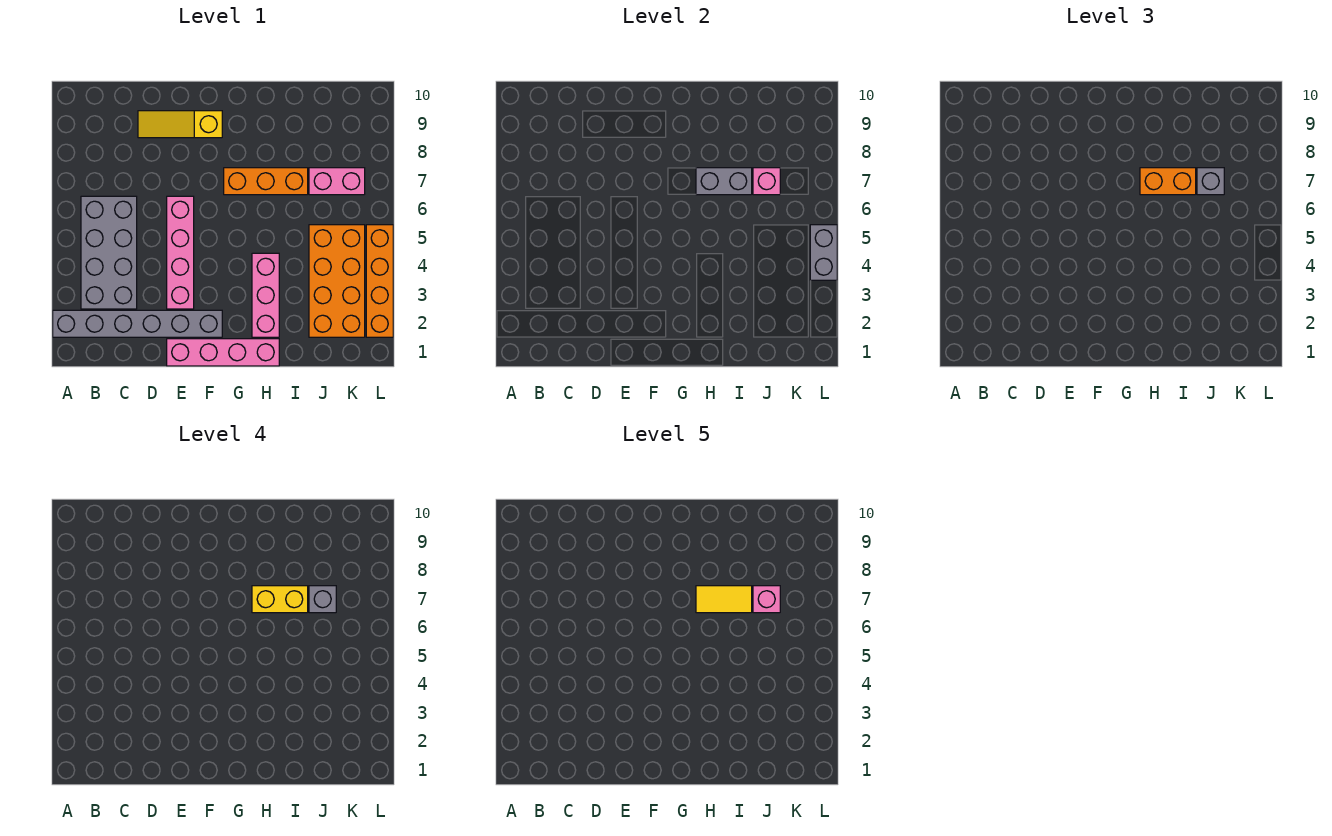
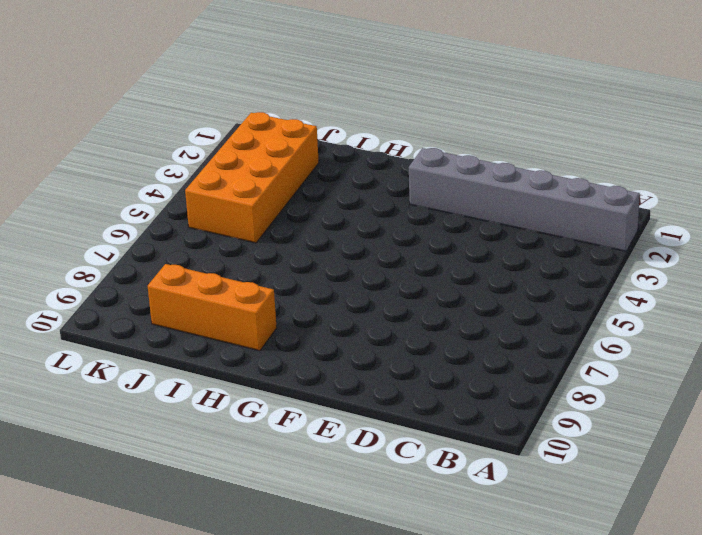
orange brick H9:J9 level 1 -> orange brick G7:I7 level 1
none -> grey brick B3:C6 level 1
none -> yellow slope D9:F9 level 1 top F
none -> pink brick E1:H1 level 1

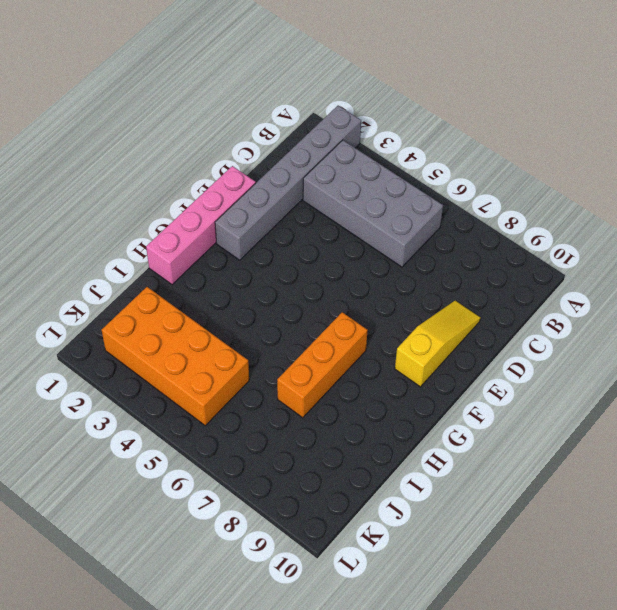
none -> pink brick E3:E6 level 1
none -> pink brick H2:H4 level 1
none -> pink brick J7:K7 level 1

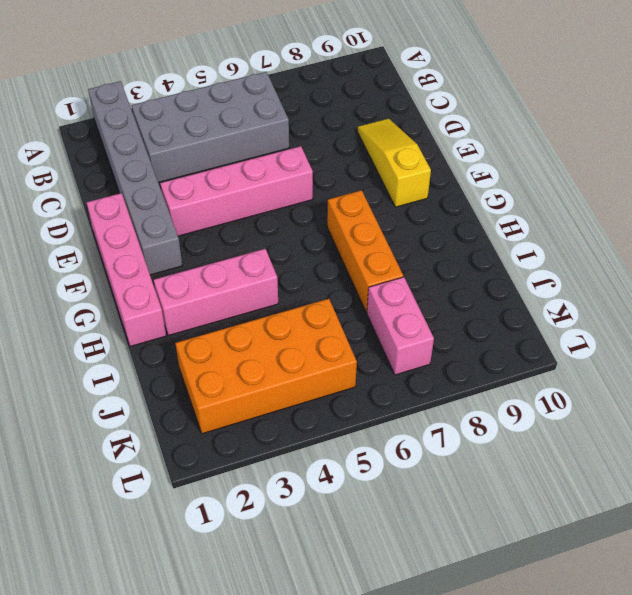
none -> orange brick L2:L5 level 1
none -> grey brick H7:I7 level 2
none -> pink brick J7 level 2

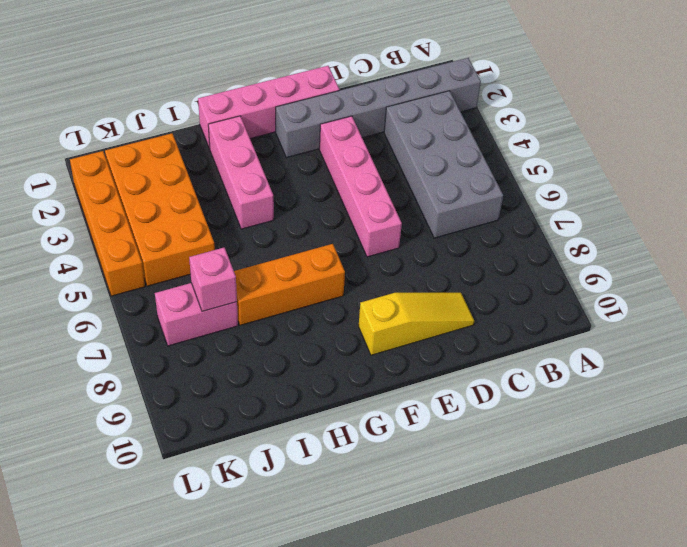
none -> grey brick H7:I7 level 2
none -> grey brick L4:L5 level 2
none -> orange brick H7:I7 level 3

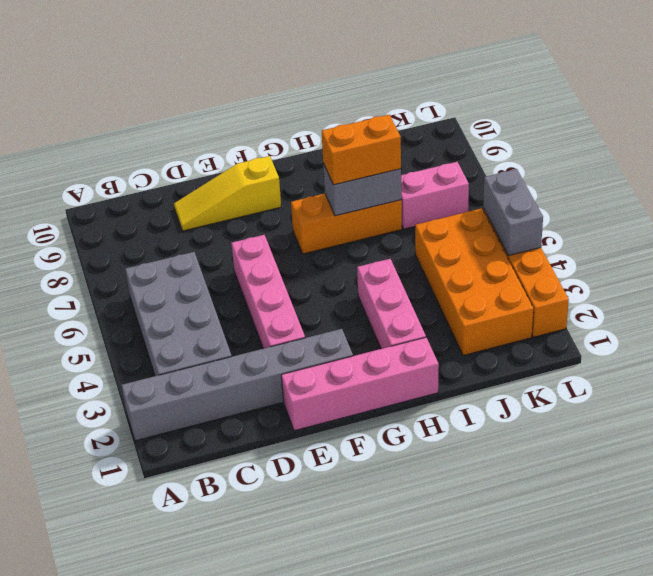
none -> pink brick J7 level 2
none -> grey brick J7 level 3
none -> yellow brick H7:I7 level 4

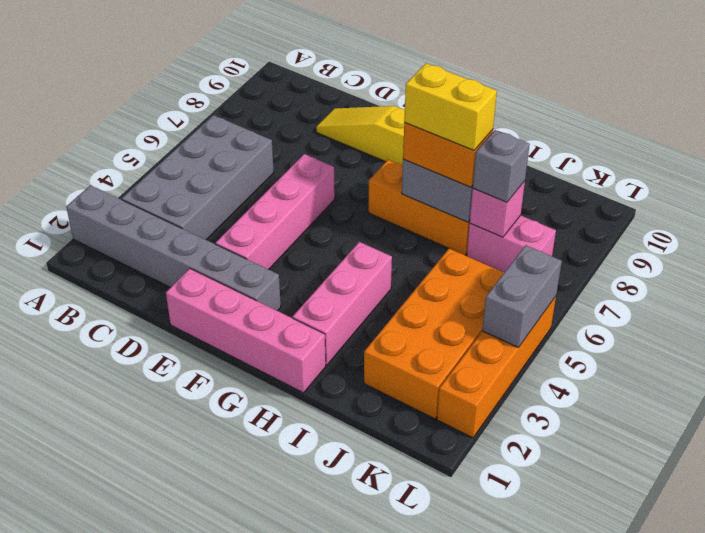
none -> grey brick J7 level 4
none -> yellow tile H7:I7 level 5
none -> pink brick J7 level 5

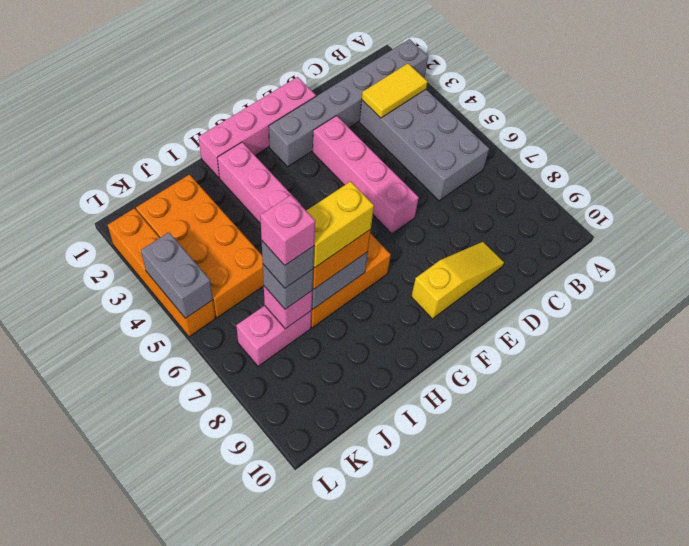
yellow tile B3:C3 level 2 -> yellow tile H7:I7 level 5

